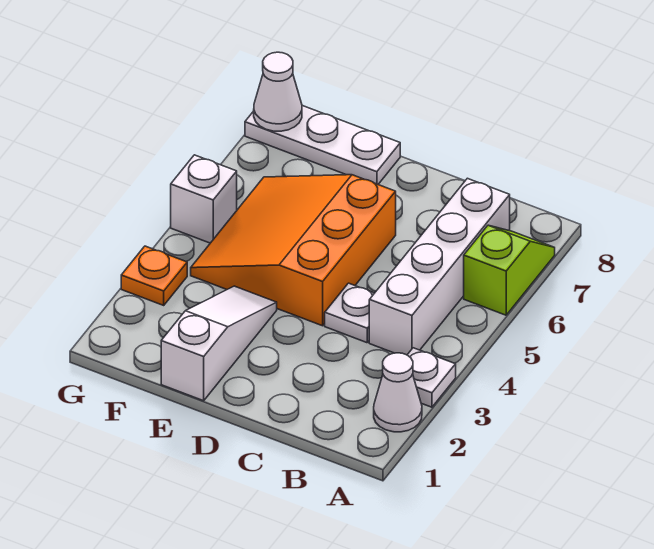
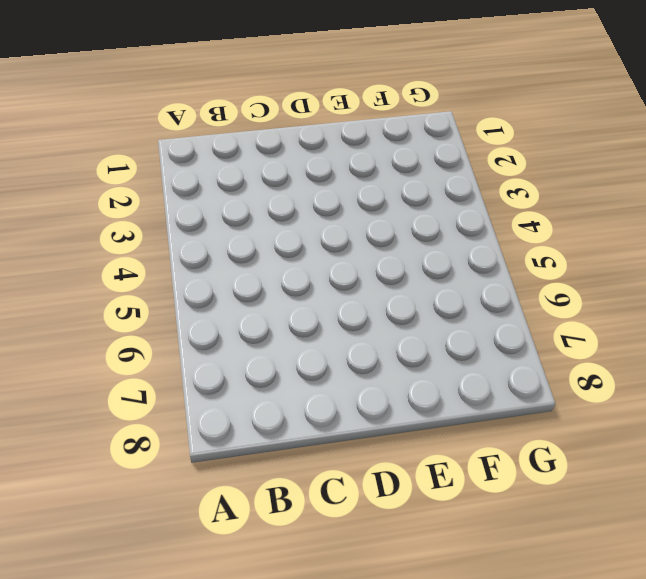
none -> white cone A2 level 1
none -> white plate A3 level 1

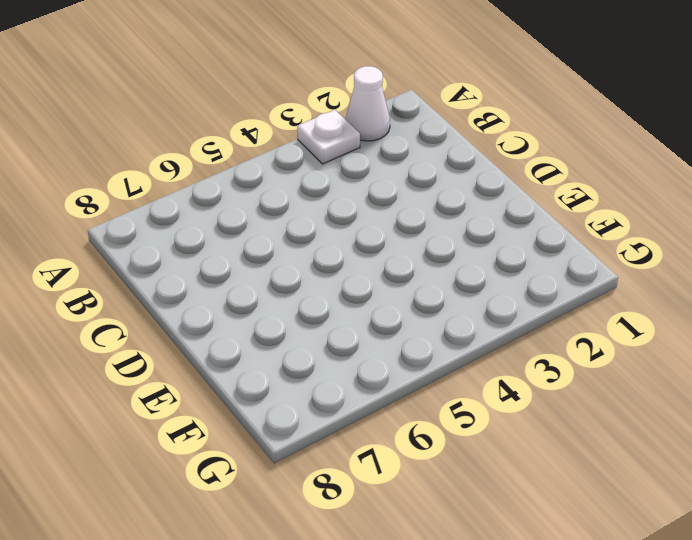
none -> lime slope A6:A7 level 1 top 6
none -> white brick B4:B7 level 1

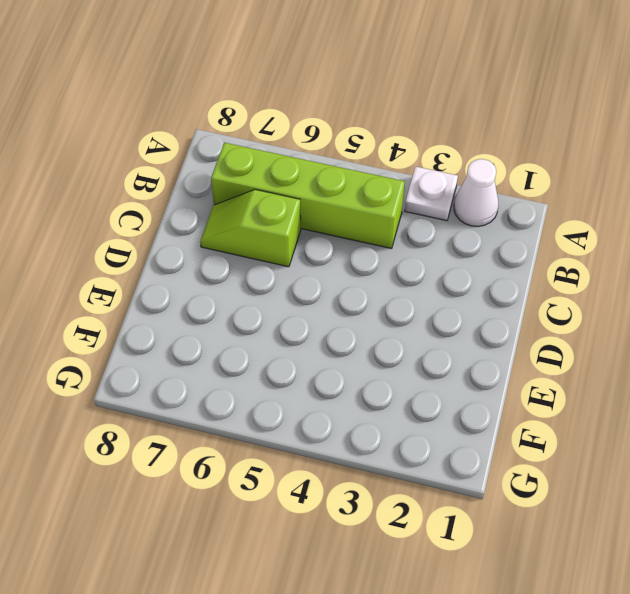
lime brick B4:B7 level 1 -> white brick B4:B7 level 1
lime slope C6:C7 level 1 top 6 -> lime slope A6:A7 level 1 top 6
none -> white plate C4 level 1
none -> orange slope D4:F6 level 1 top D

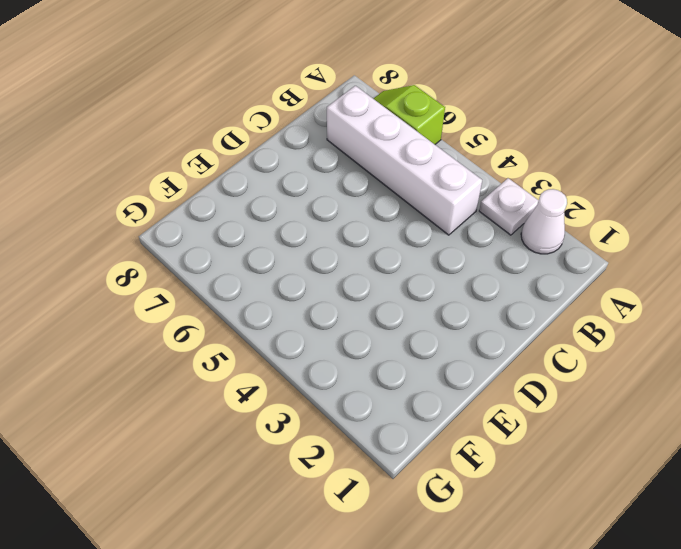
none -> white plate C4 level 1
none -> orange slope D4:F6 level 1 top D

